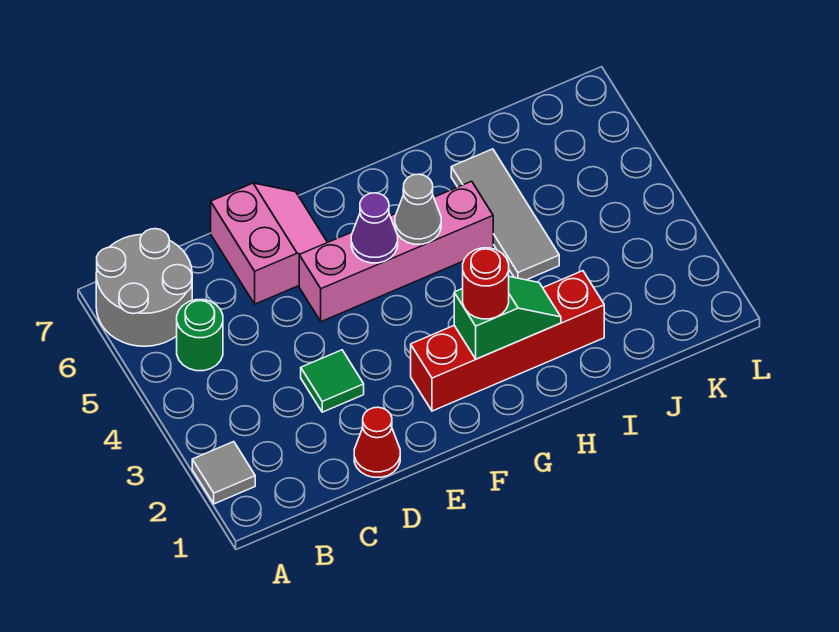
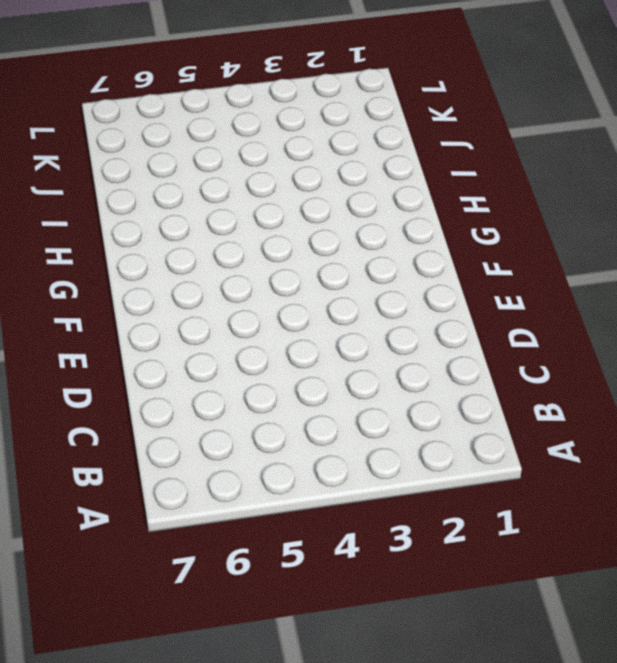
none -> grey tile A2 level 1
none -> grey round brick A6:B7 level 1
none -> green round brick B5 level 1

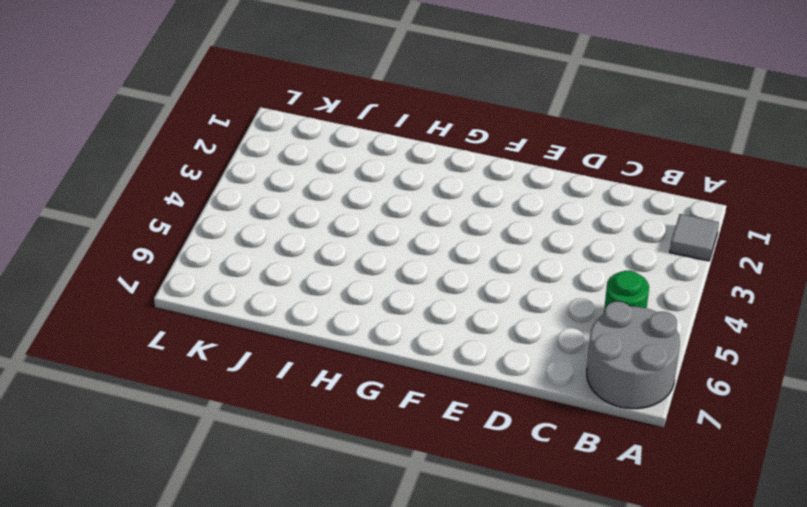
none -> red cone D1 level 1
none -> green tile D3 level 1
none -> pink slope D6:E7 level 1 top D

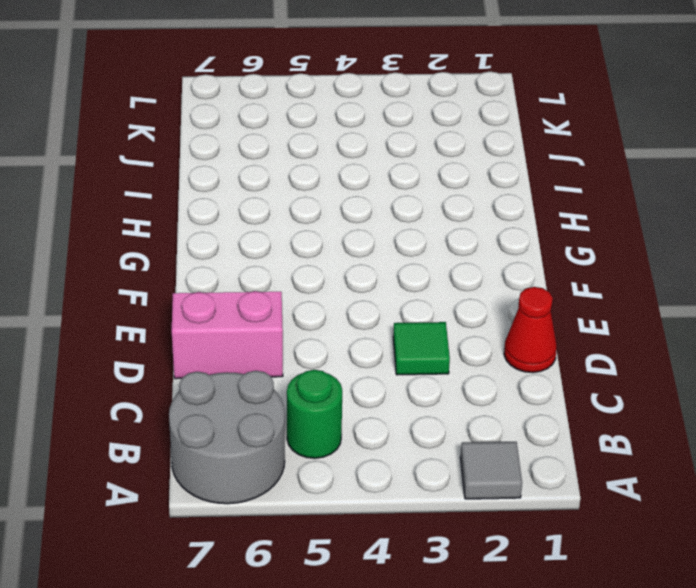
none -> pink brick E5:H5 level 1
none -> red brick F2:I2 level 1
none -> grey tile I4:I6 level 1

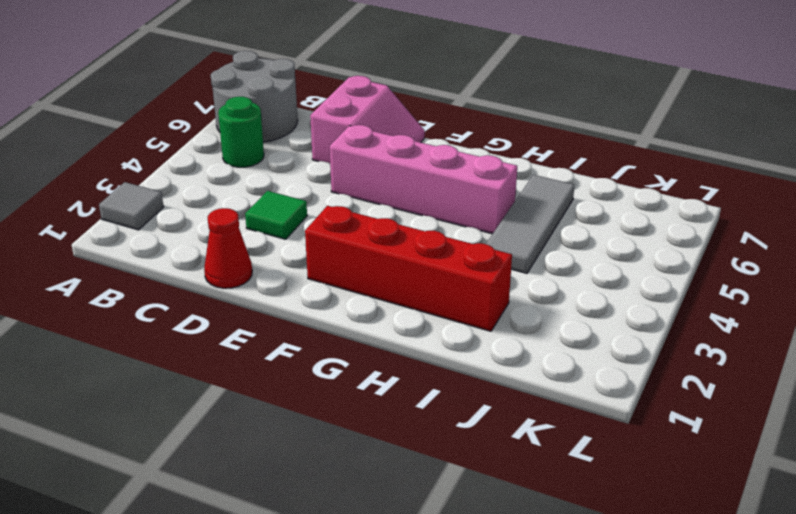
none -> purple cone F5 level 2
none -> green slope G2:H2 level 2 top G
none -> grey cone G5 level 2

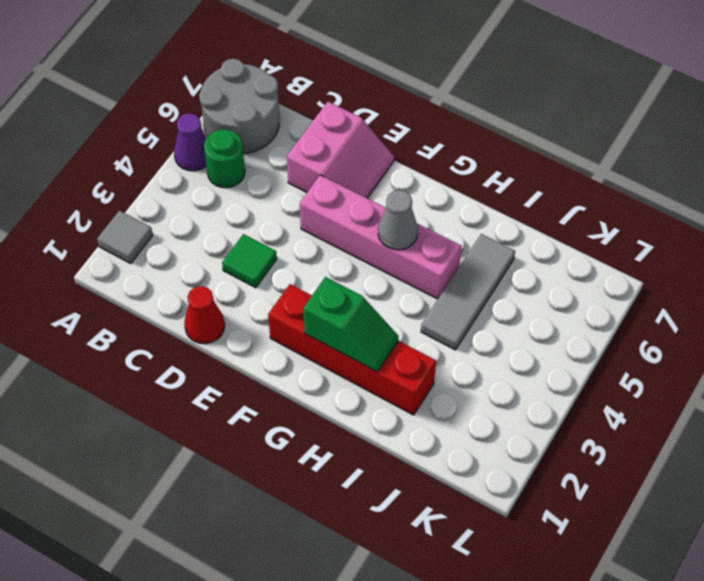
purple cone A5 level 1 -> purple cone F5 level 2
none -> red round brick G2 level 3

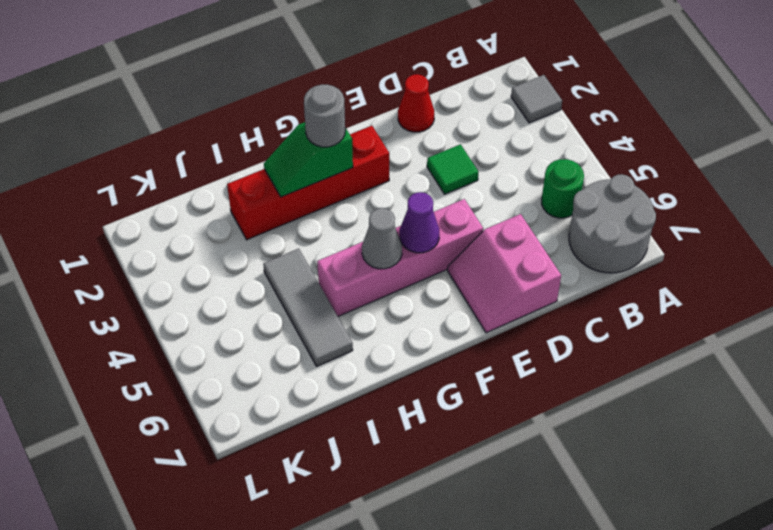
grey round brick G2 level 3 -> red round brick G2 level 3

